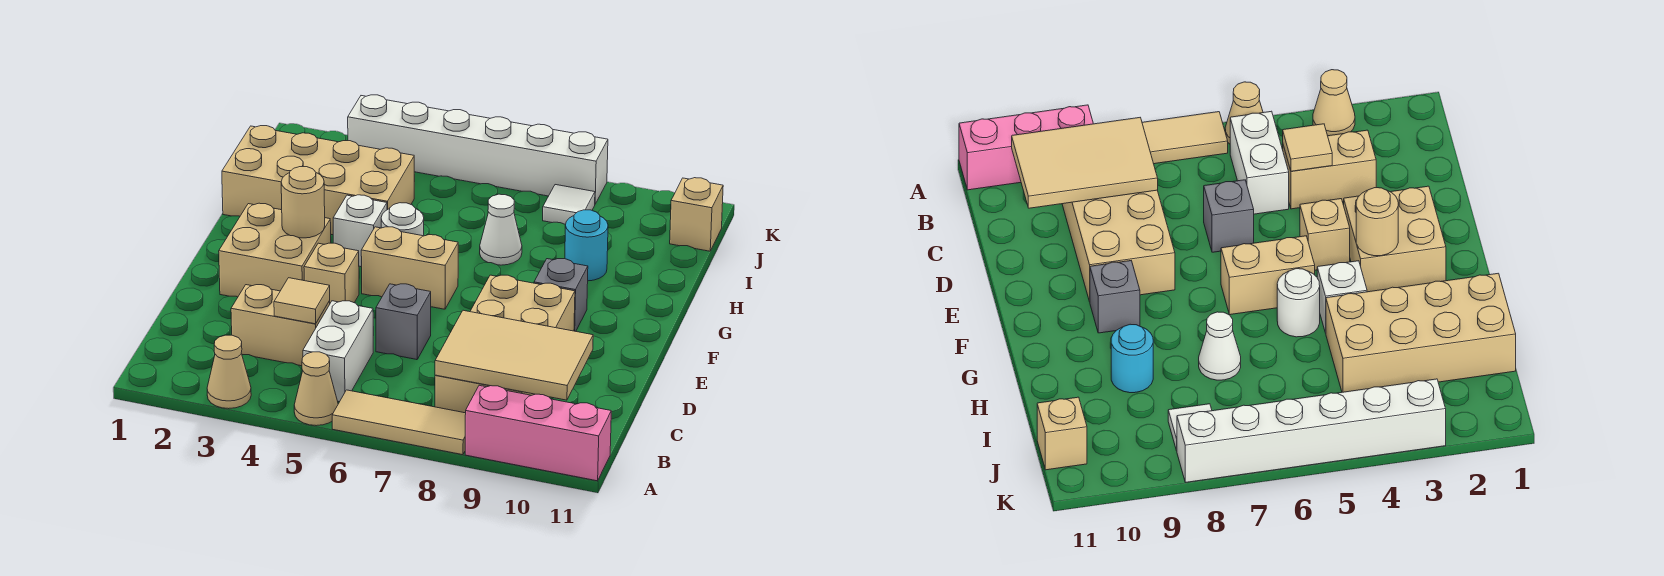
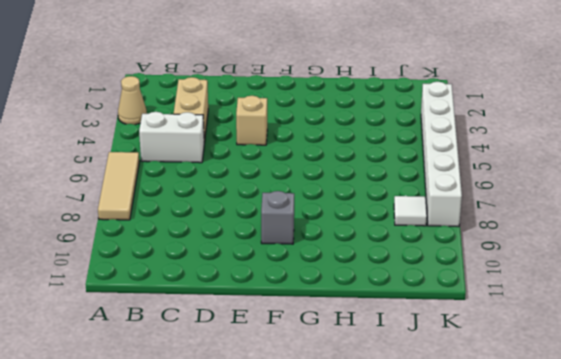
none -> tan cone A5 level 1
none -> pink brick A9:A11 level 1
none -> tan brick B8:E9 level 1

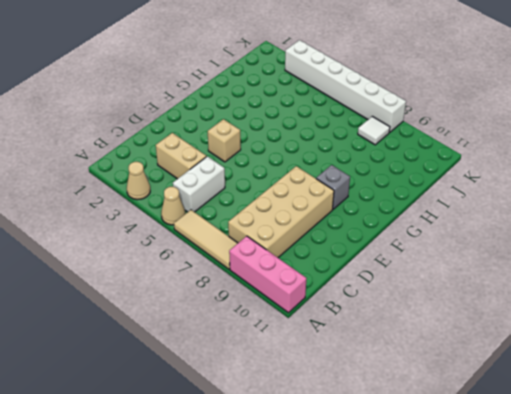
none -> grey brick D6 level 1
none -> tan brick E2:F3 level 1
none -> tan brick F5:F6 level 1

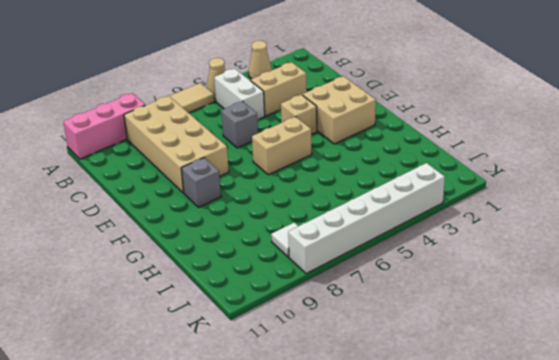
none -> white brick G4 level 1
none -> white round brick G5 level 1
none -> tan brick H1:I4 level 1

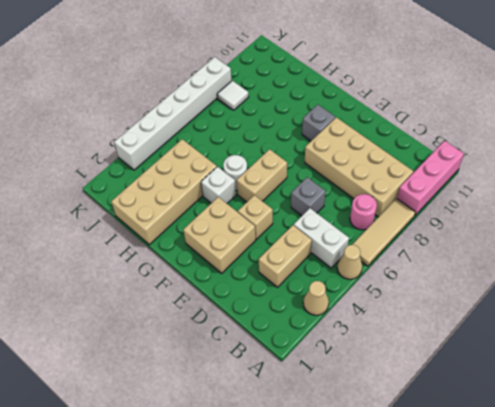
pink round brick B7 level 1 -> none
none -> white cone H7 level 1
none -> cyan round brick H9 level 1
none -> tan brick J11 level 1

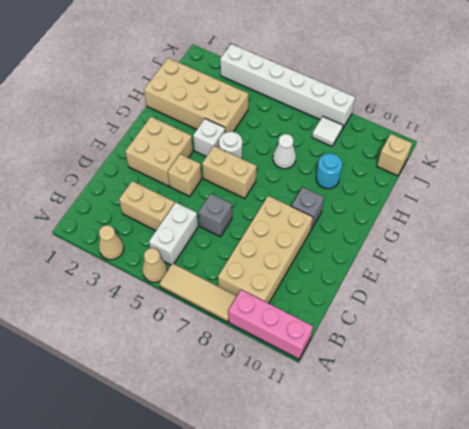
none -> tan tile B8:C10 level 2
none -> tan tile C4 level 2
none -> tan round brick F3 level 2

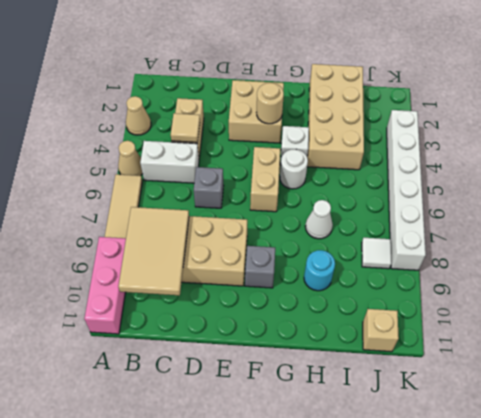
none -> tan brick E4 level 1

